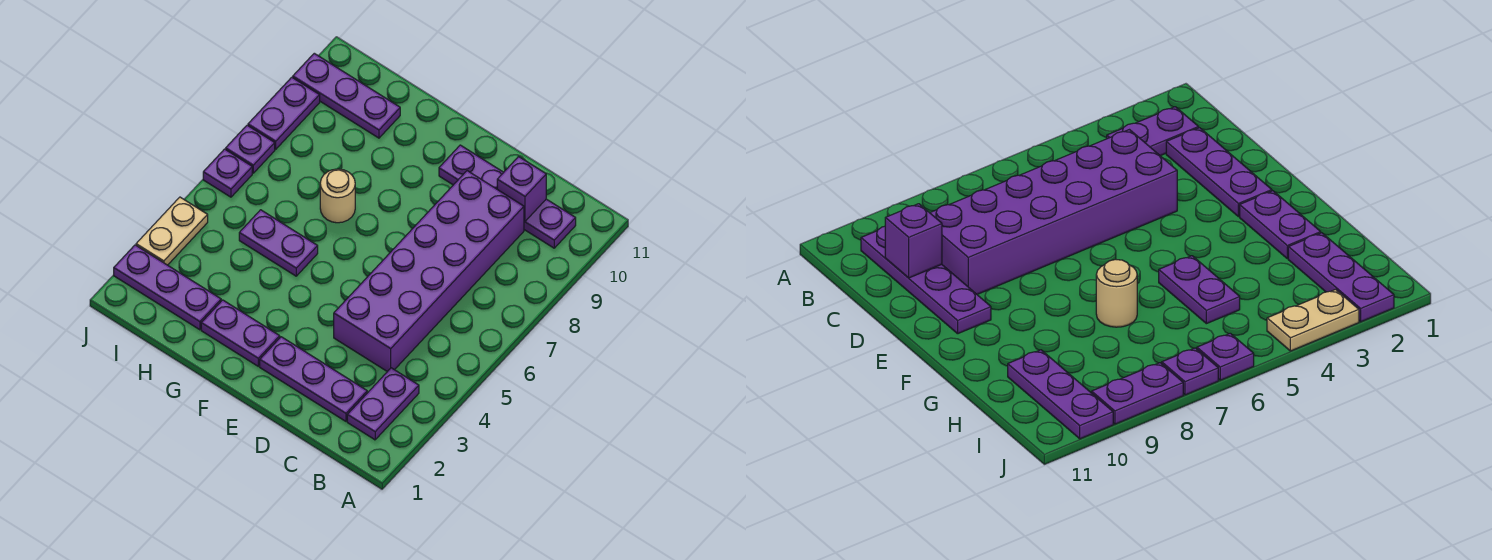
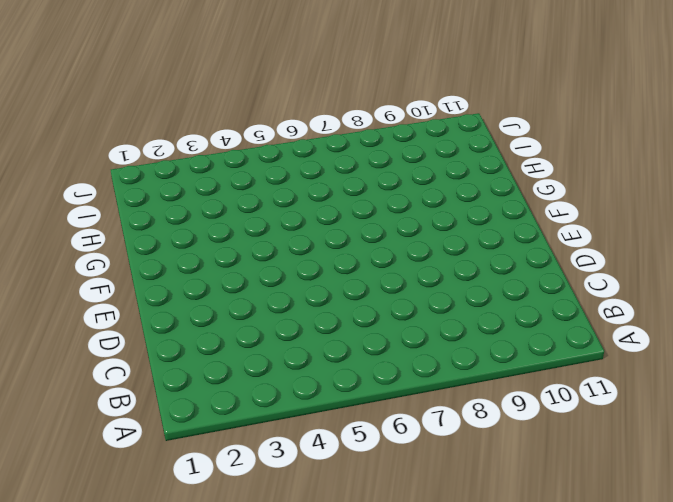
none -> purple plate B2:B3 level 1
none -> purple plate B10:E10 level 1
none -> purple plate C2:E2 level 1

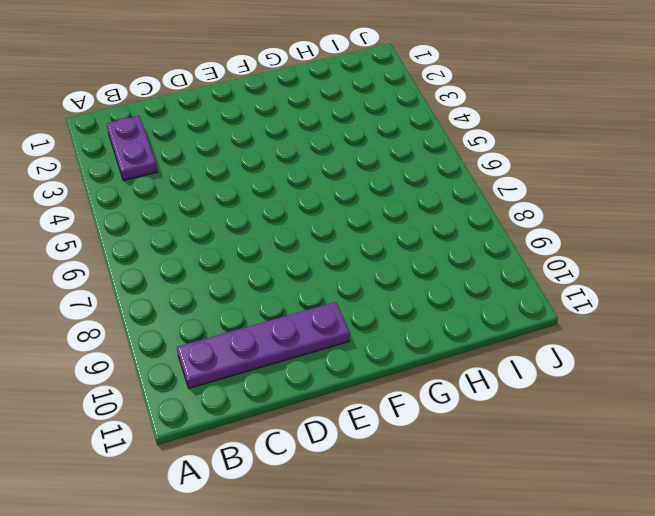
none -> purple plate C2:E2 level 1
none -> purple brick C4:D9 level 1
none -> purple plate F2:G2 level 1

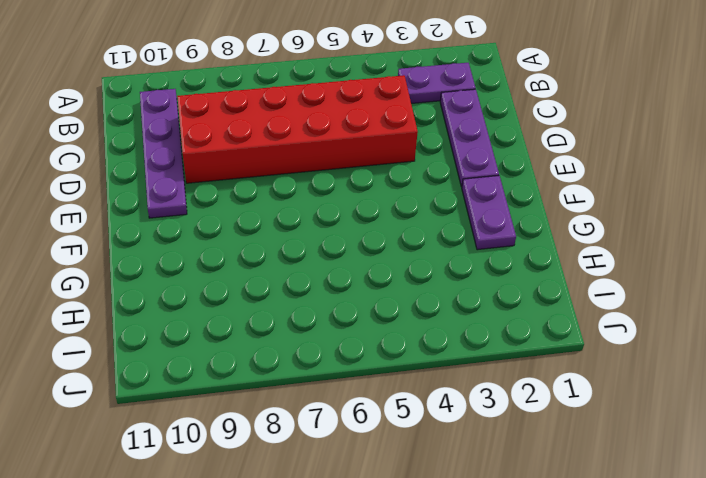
red brick C4:D9 level 1 -> purple brick C4:D9 level 1
none -> purple plate G5:H5 level 1
none -> tan round brick G7 level 1
none -> purple plate H2:J2 level 1

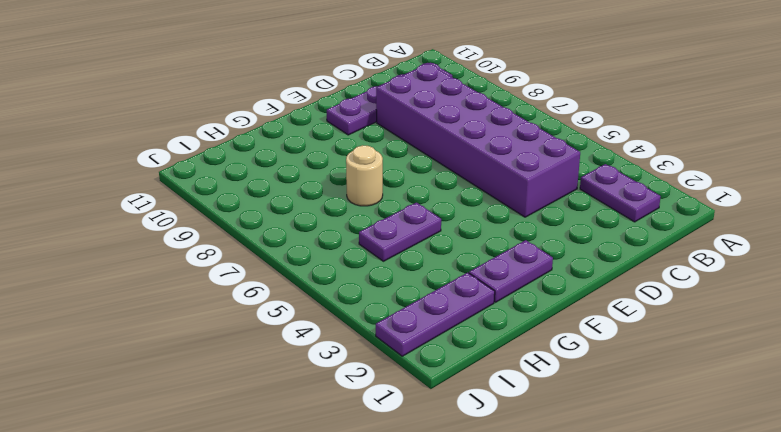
none -> purple plate C2:E2 level 1
none -> purple plate H10:J10 level 1
none -> tan plate J3:J4 level 1

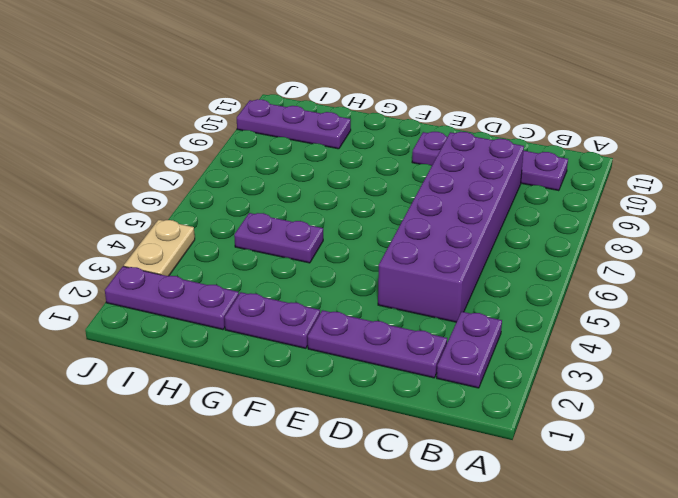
none -> tan round brick G7 level 1
none -> purple plate J6 level 1
none -> purple plate J7 level 1

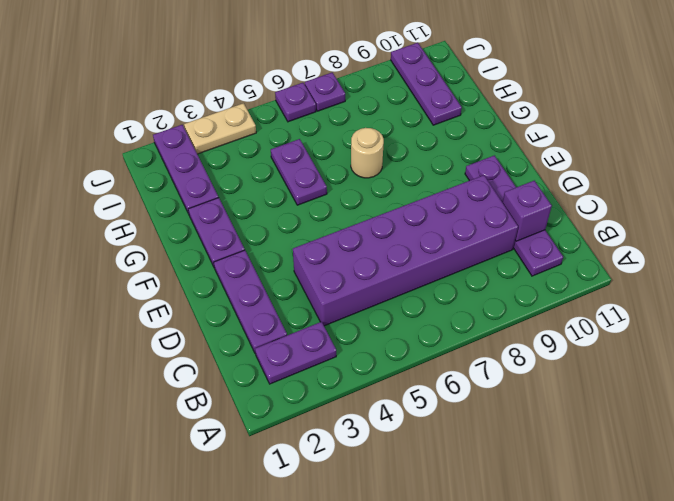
none -> purple plate J8:J9 level 1

